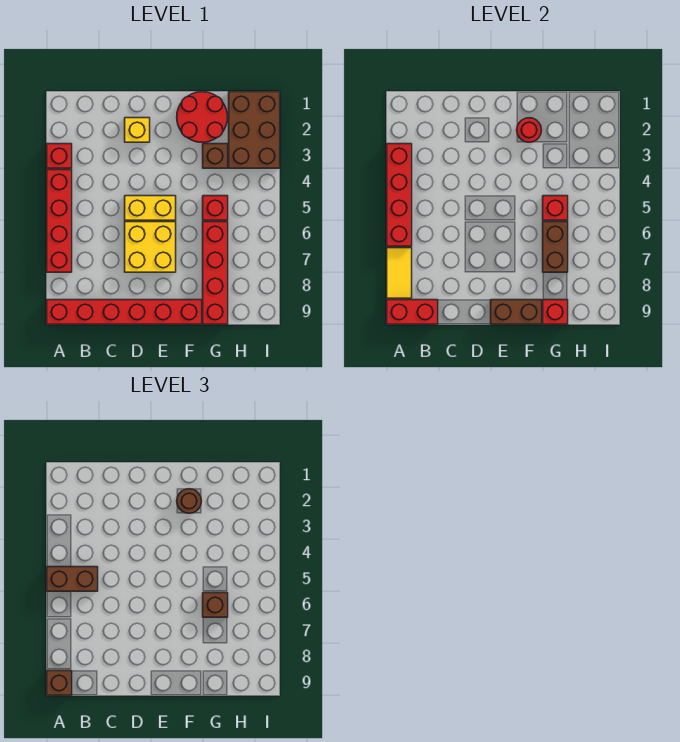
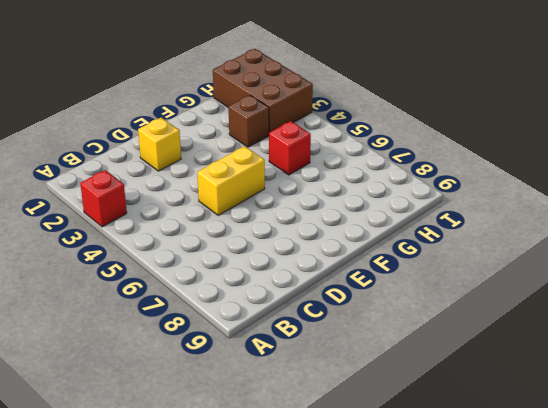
none -> red brick A4:A7 level 1
none -> red brick A9:F9 level 1
none -> yellow brick D6:E7 level 1

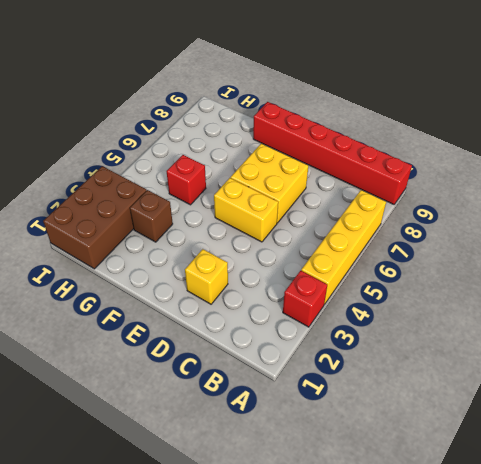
yellow brick A4:A7 level 1 -> red brick A4:A7 level 1
none -> red round brick F1:G2 level 1
none -> red brick G6:G9 level 1
none -> red brick A3:A6 level 2

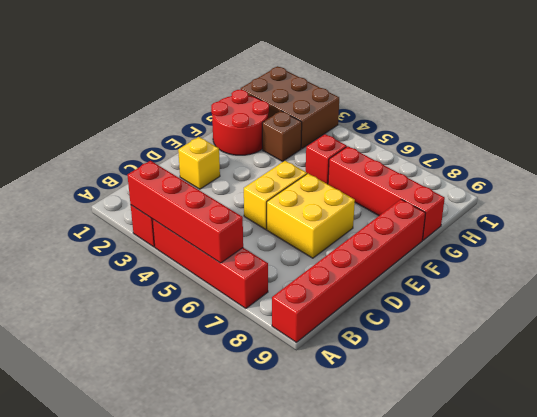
none -> yellow tile A7:A8 level 2
none -> red brick A9:B9 level 2
none -> brown brick E9:F9 level 2

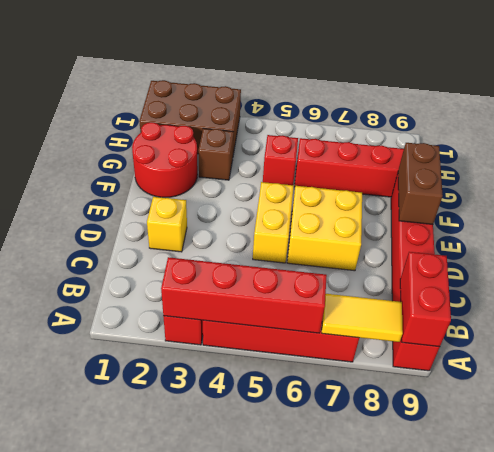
none -> red round brick F2 level 2
none -> red brick G5 level 2
none -> brown brick G6:G7 level 2

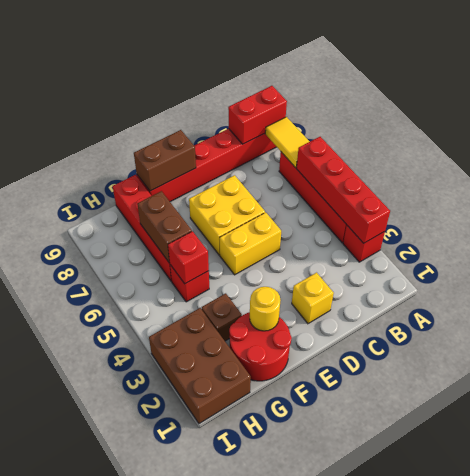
yellow round brick F2 level 2 -> red round brick F2 level 2
none -> red brick G9 level 2
none -> brown brick A5:B5 level 3
none -> brown brick A9 level 3

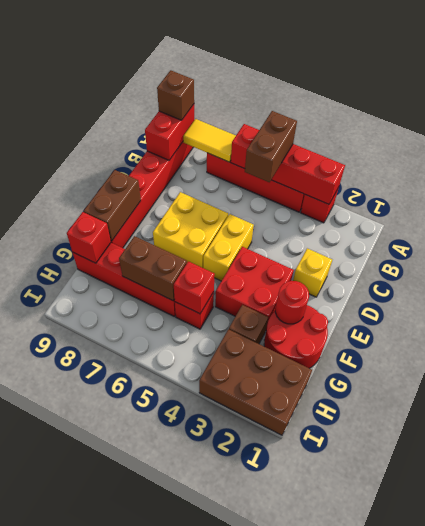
red brick E3:F4 level 1 -> none
none -> brown round brick F2 level 3
none -> brown brick G6 level 3

